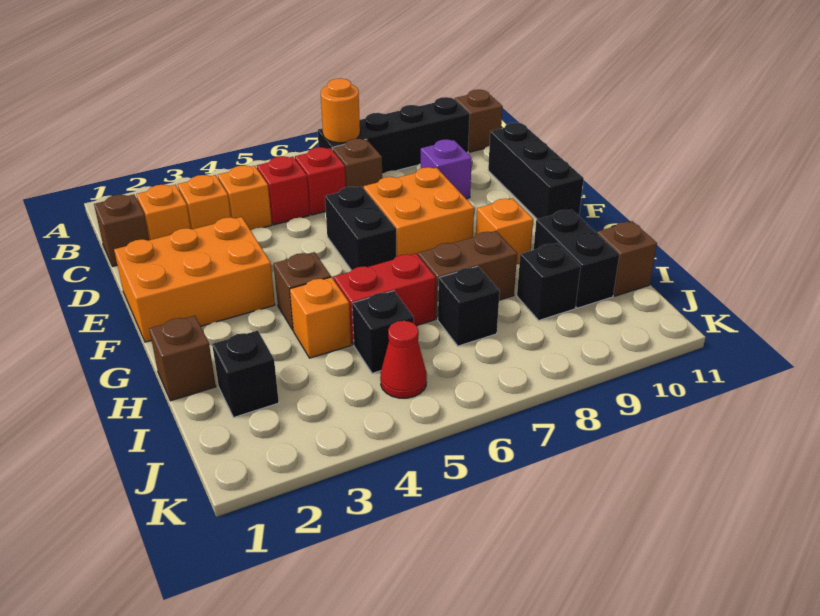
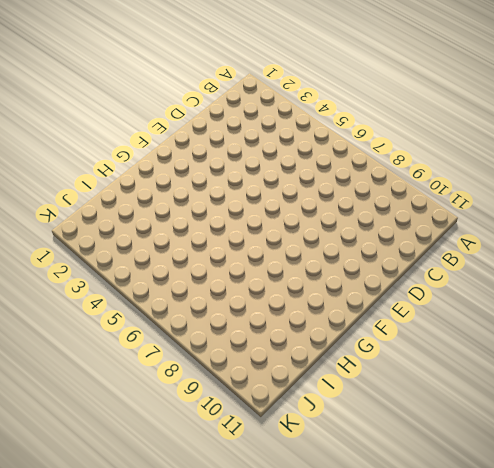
none -> black brick B7:B10 level 1
none -> brown brick B11 level 1
none -> brown brick C1 level 1

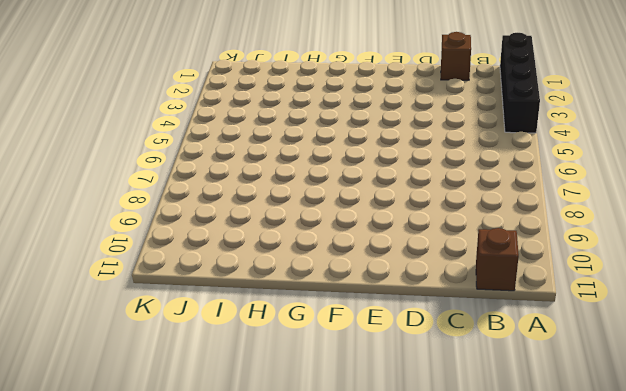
black brick A1:A4 level 1 -> black brick B7:B10 level 1
none -> orange brick C2 level 1
none -> orange brick C3 level 1
none -> orange brick C4 level 1

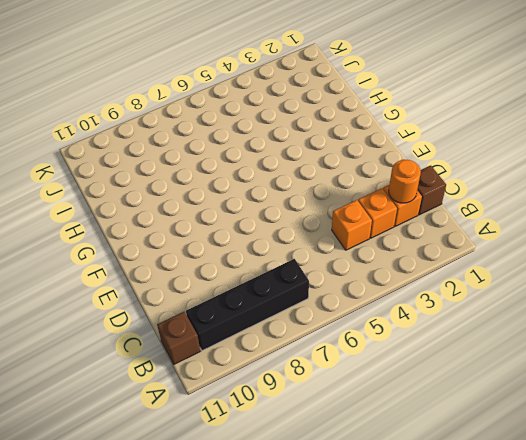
orange round brick C2 level 2 -> orange round brick B7 level 2
none -> red brick C5 level 1
none -> red brick C6 level 1
none -> brown brick C7 level 1

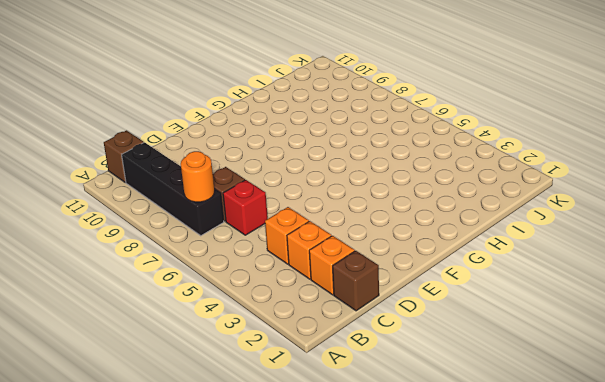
none -> red brick C5 level 1
none -> purple brick D9 level 1
none -> black brick D11:F11 level 1

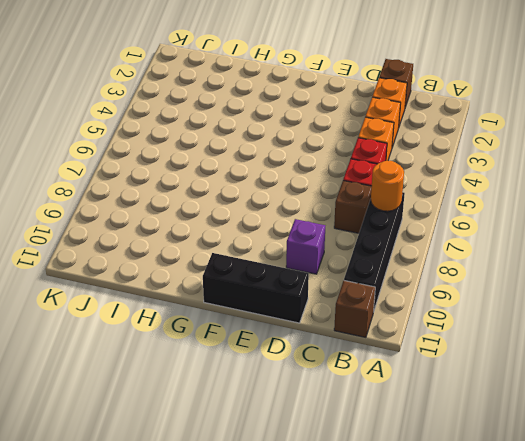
none -> orange brick E1:F3 level 1
none -> black brick E6:F6 level 1
none -> orange brick E7:F8 level 1

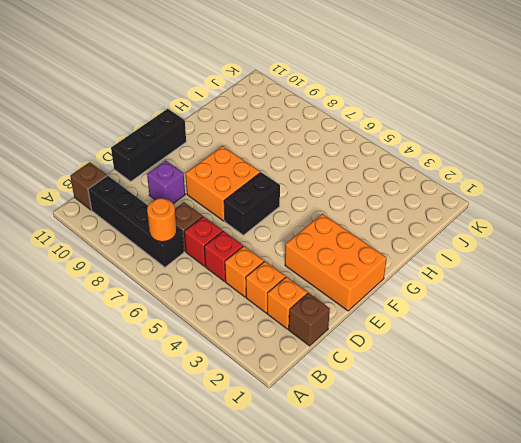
none -> brown brick G4 level 1
none -> orange brick G9 level 1
none -> brown brick H1 level 1

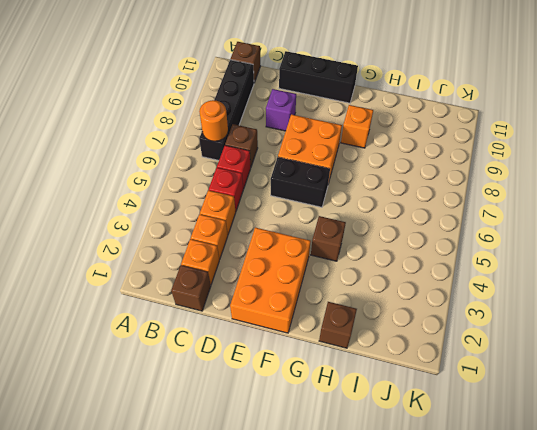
none -> orange brick H4 level 1
none -> red brick H5:H6 level 1
none -> brown brick H7:H8 level 1

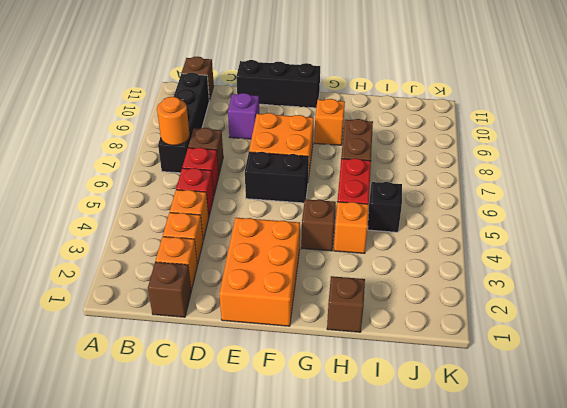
none -> black brick H10:I10 level 1
none -> black brick I2 level 1
none -> black brick I7 level 1

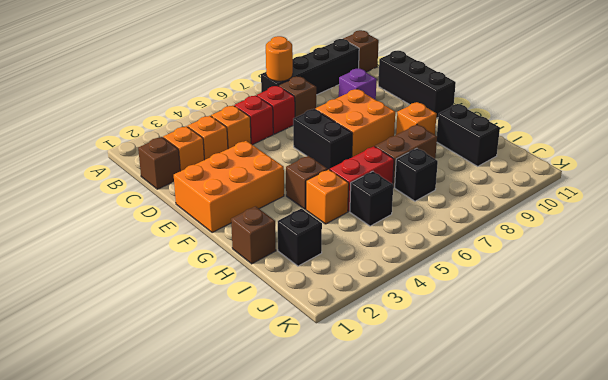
none -> black brick I9 level 1
none -> brown brick I11 level 1
none -> red cone J5 level 1

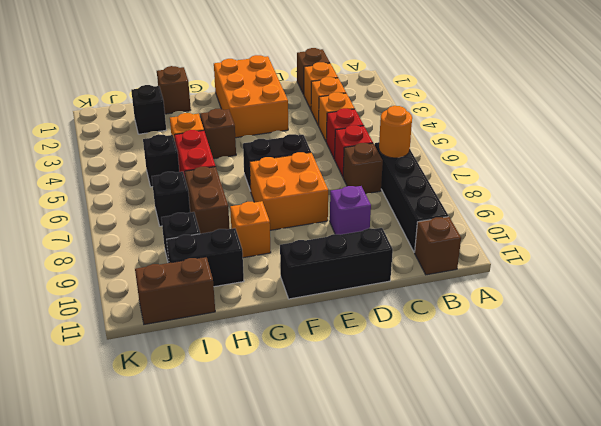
brown brick I11:J11 level 1 -> brown brick I11 level 1
none -> red cone J5 level 1

